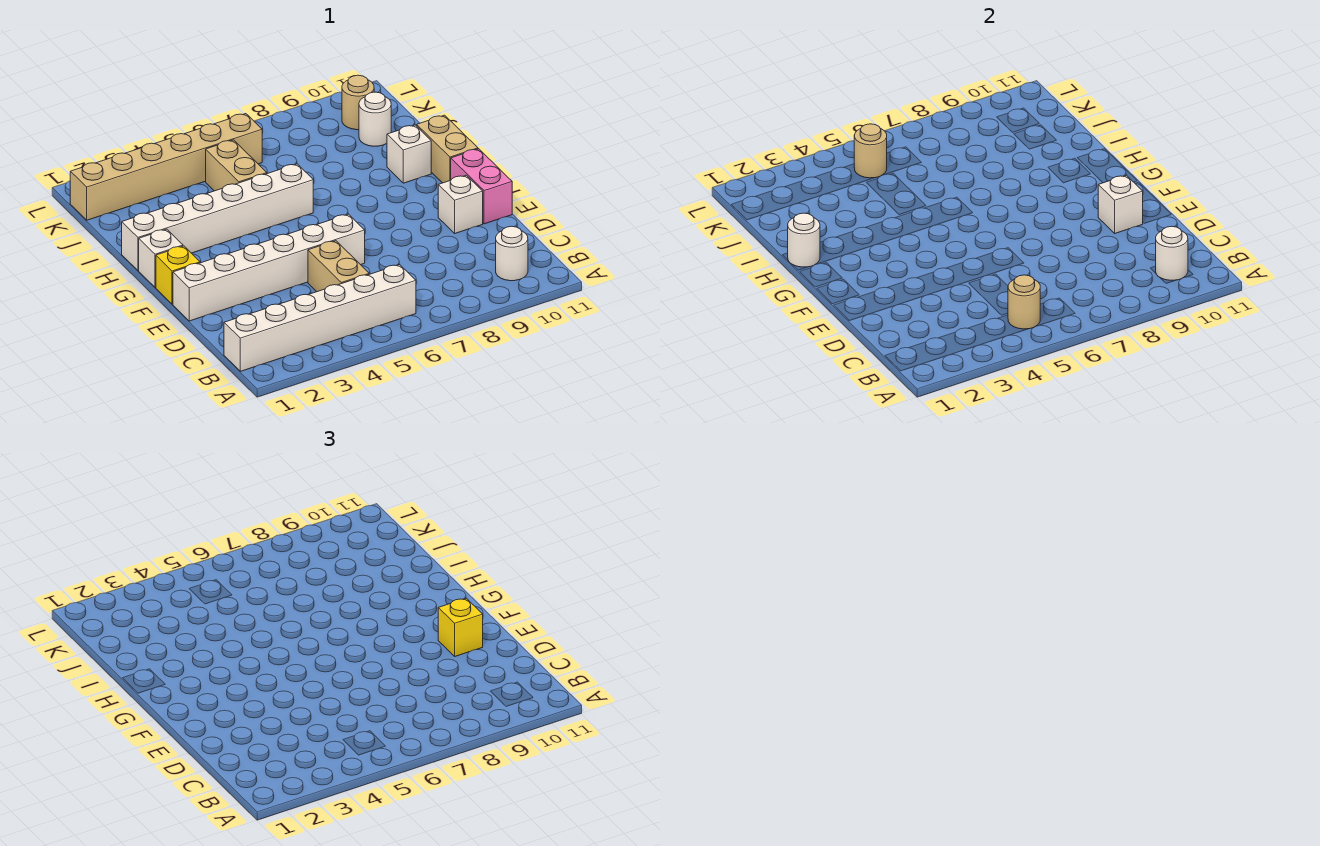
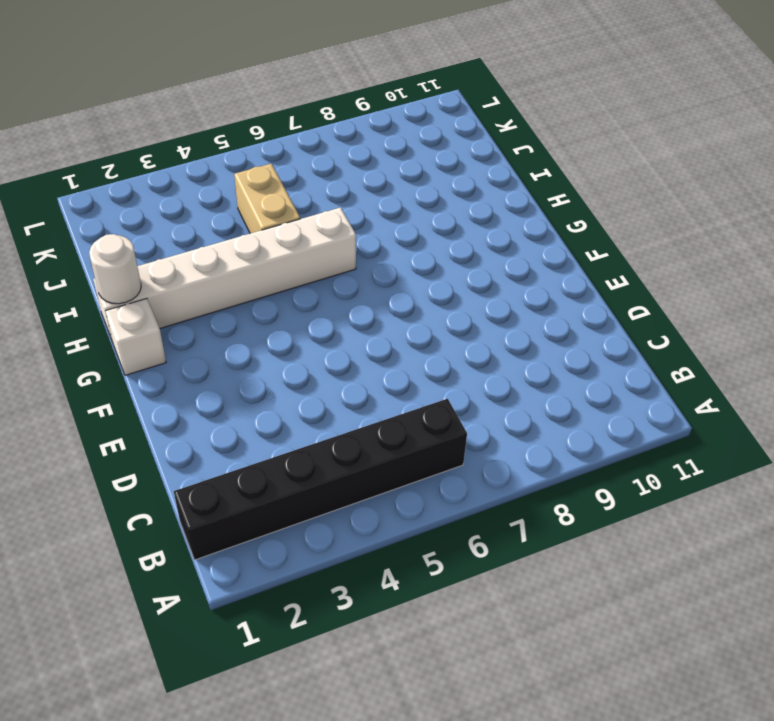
black brick B1:B6 level 1 -> white brick B1:B6 level 1
none -> white round brick B10 level 1
none -> tan brick C5:D5 level 1
none -> white brick E1:E6 level 1

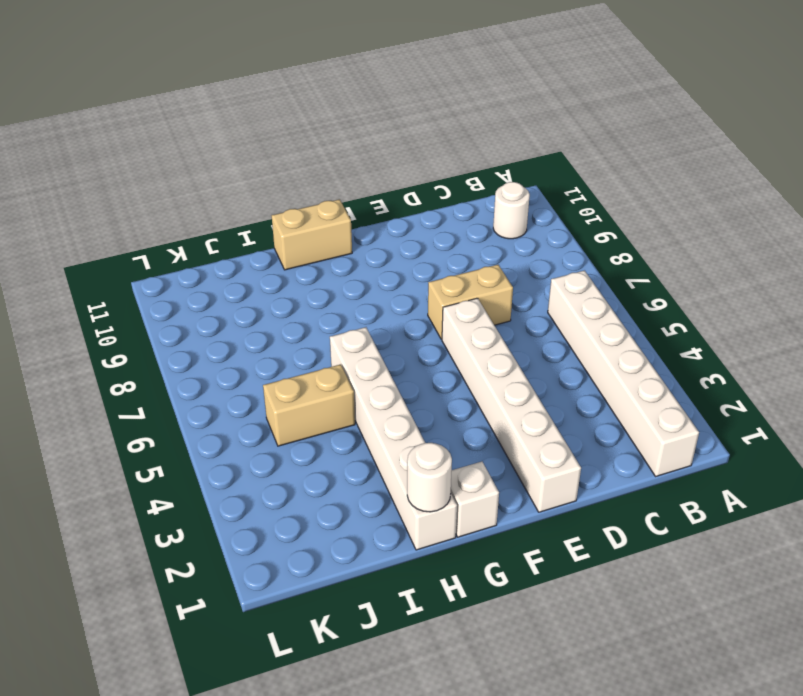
tan brick D7:E7 level 1 -> tan brick C5:D5 level 1
none -> white brick E10 level 1
none -> pink brick E11:F11 level 1
none -> yellow brick F1 level 1

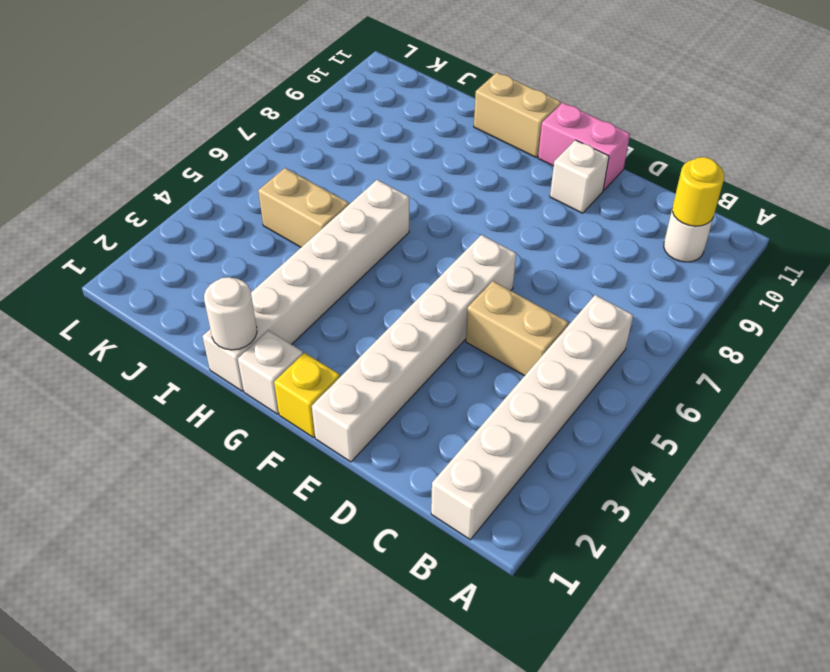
yellow round brick B10 level 2 -> white round brick B10 level 2
none -> white brick H10 level 1
none -> white round brick J10 level 1
none -> tan brick K1:K6 level 1

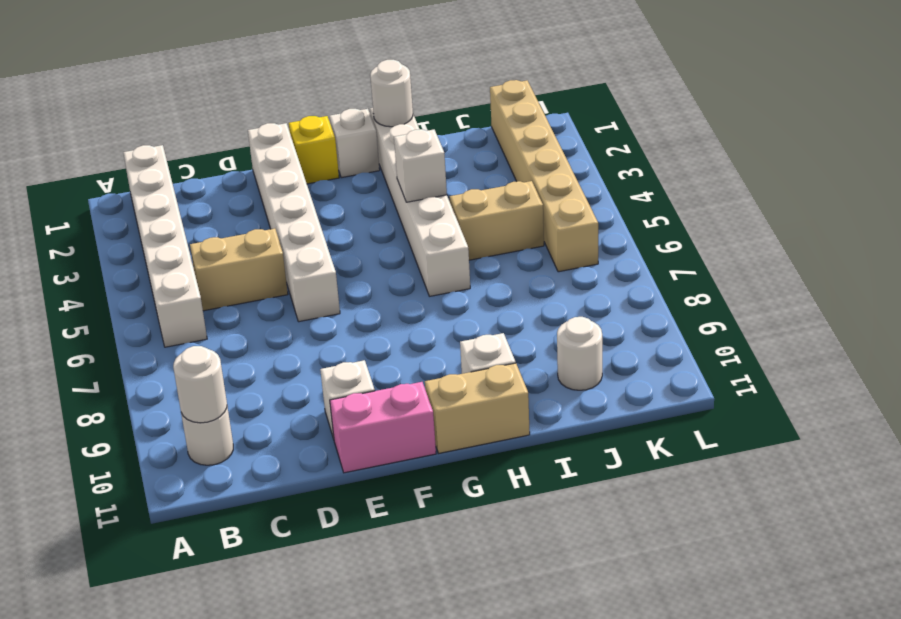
white brick H4 level 2 -> white brick E10 level 2
none -> tan round brick K10 level 1
none -> tan round brick B5 level 2
none -> tan round brick K5 level 2

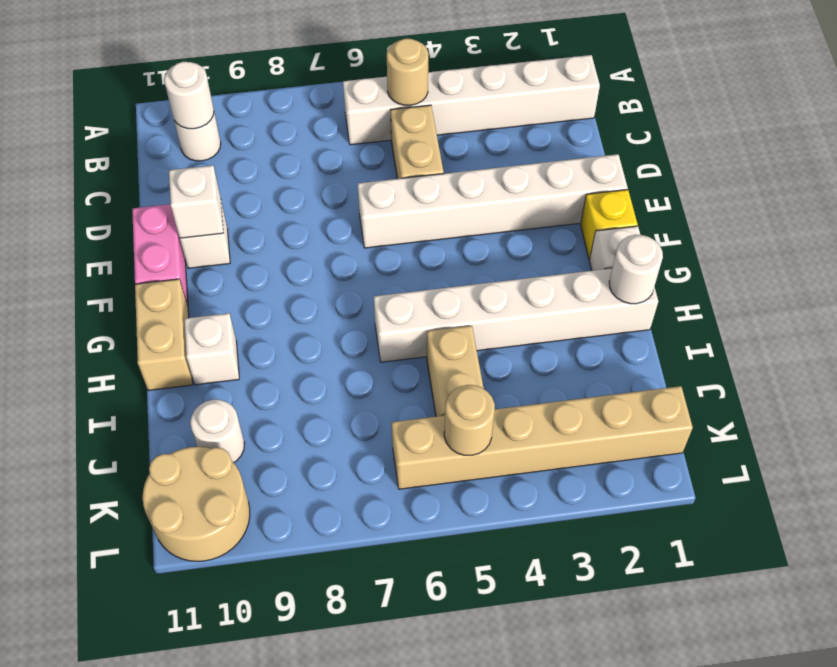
tan round brick K10:L11 level 1 -> tan round brick K10 level 1
none -> yellow brick E10 level 3

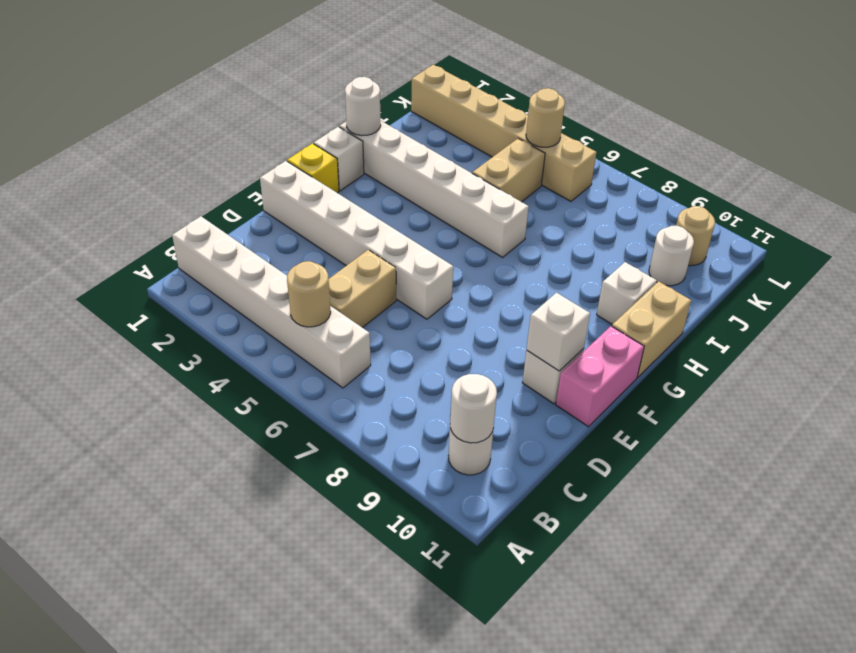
none -> yellow brick E10 level 3

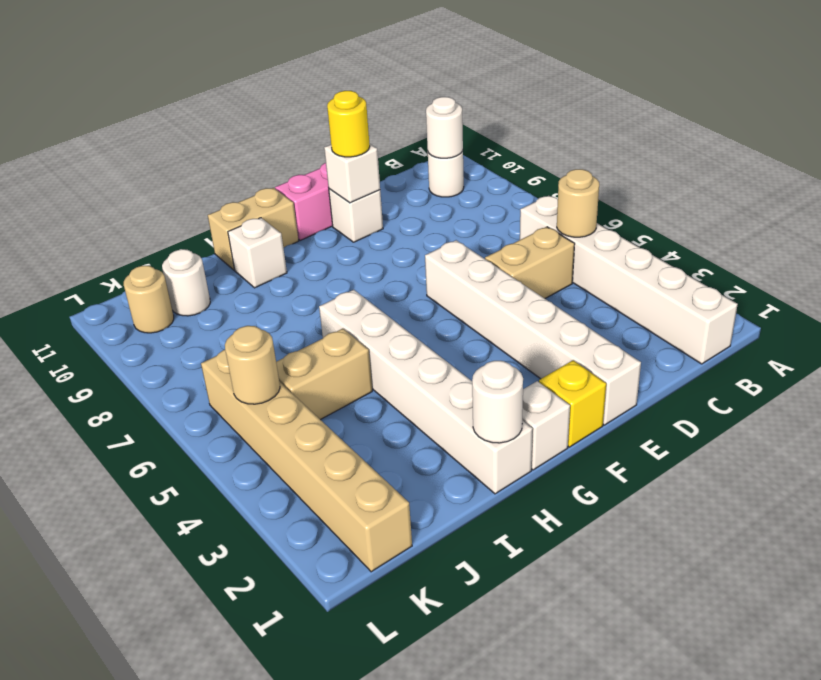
yellow round brick E10 level 3 -> yellow brick E10 level 3

